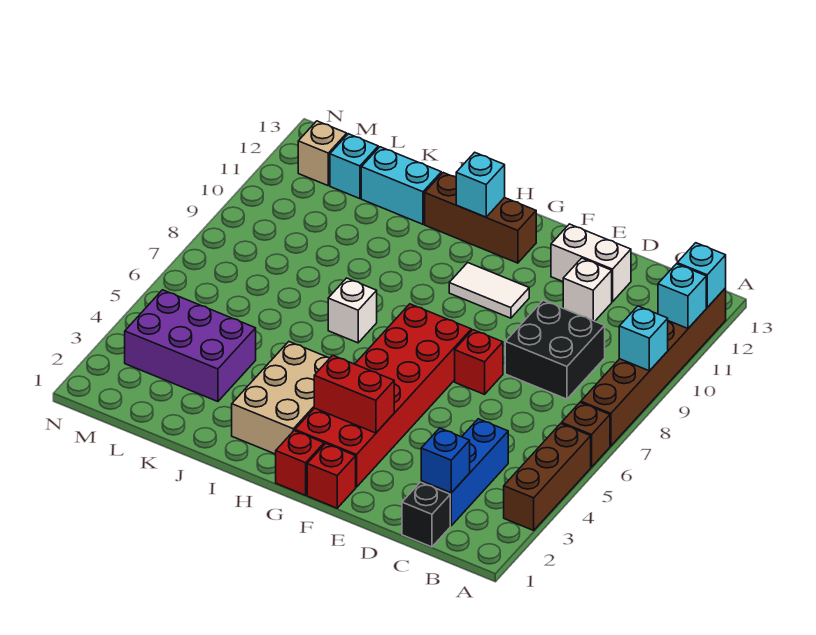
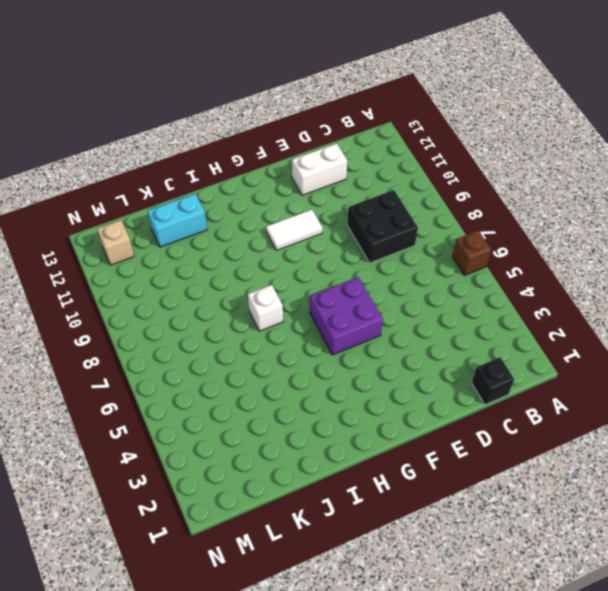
purple brick F5:G6 level 1 -> red brick F2:G7 level 1
none -> brown brick A3:A5 level 1
none -> brown brick A7:A12 level 1
none -> blue brick C2:C4 level 1

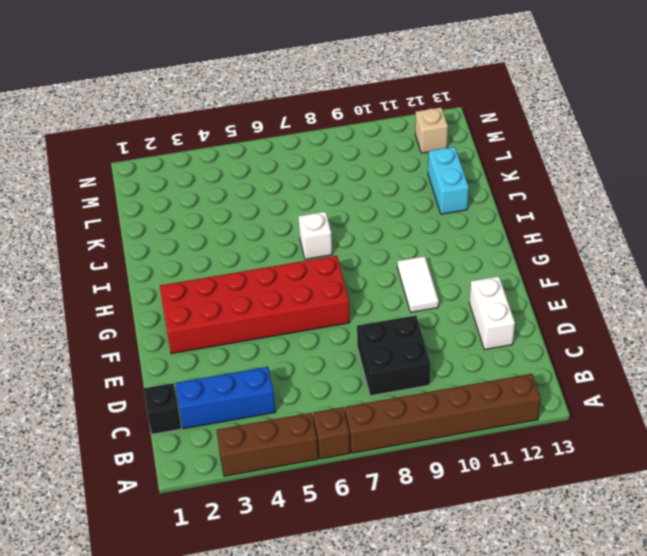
none -> white brick D11 level 1
none -> red brick E7 level 1
none -> red brick F1 level 1

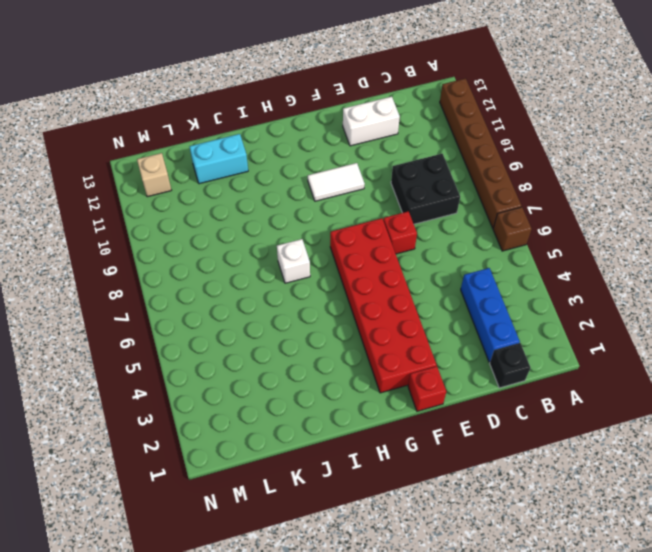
none -> brown brick A3:A5 level 1
none -> white brick D11 level 1
none -> red brick G1 level 1

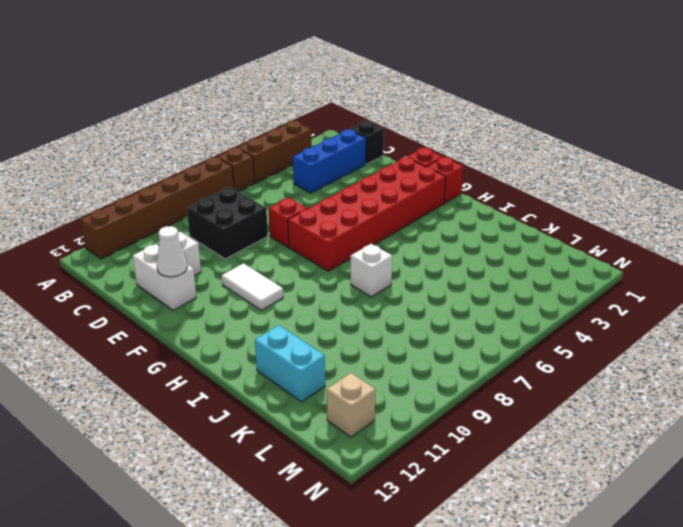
white cone E12 level 2 -> none
none -> brown brick G12:I12 level 1
none -> tan brick H2:I4 level 1
none -> purple brick K3:M4 level 1

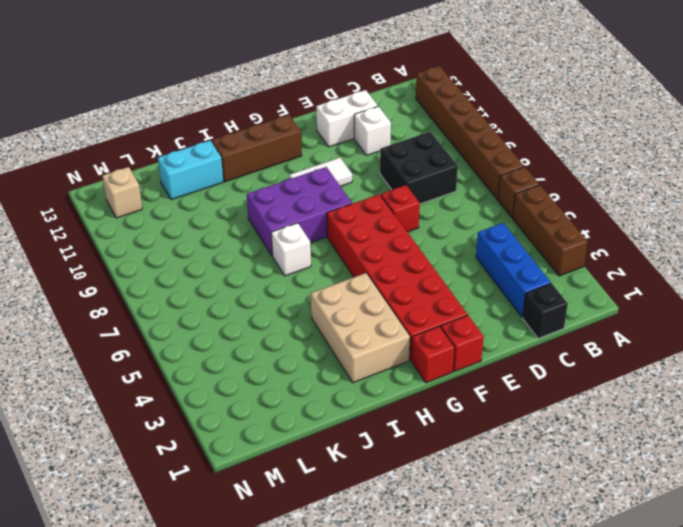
purple brick G8:I9 level 1 -> purple brick K3:M4 level 1
none -> cyan brick L12 level 1
none -> cyan brick A9 level 2
none -> cyan brick A11 level 2

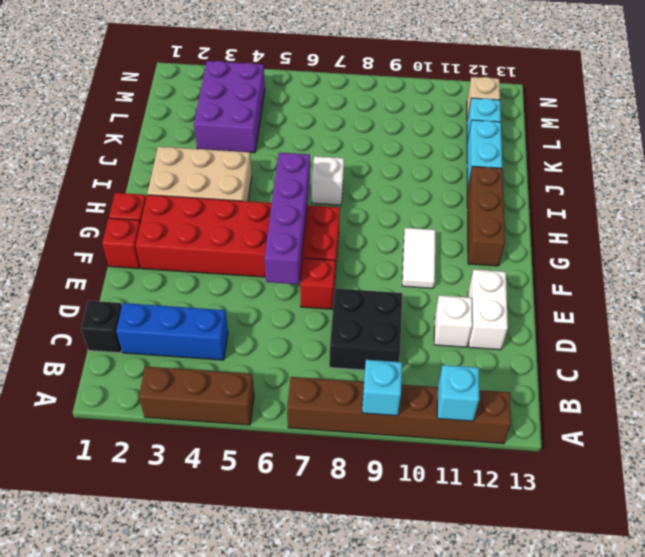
purple brick E6:H6 level 2 -> none
none -> brown brick A6 level 1
none -> cyan brick A12 level 2
none -> blue brick C2 level 2

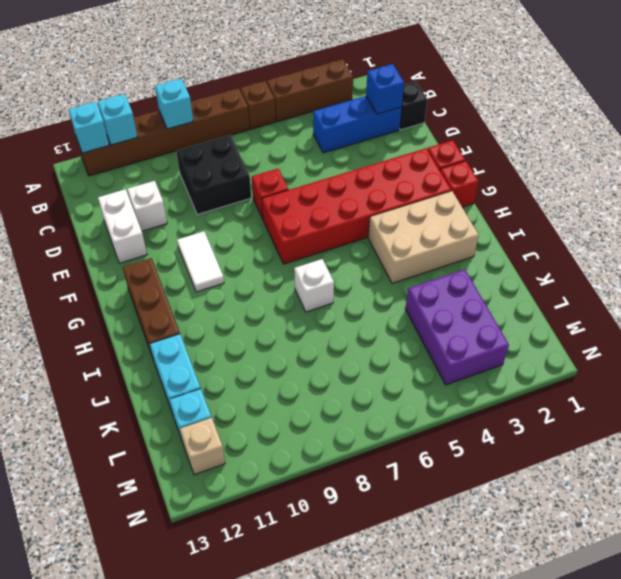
none -> red brick F3:G3 level 2
none -> cyan brick H12 level 2

